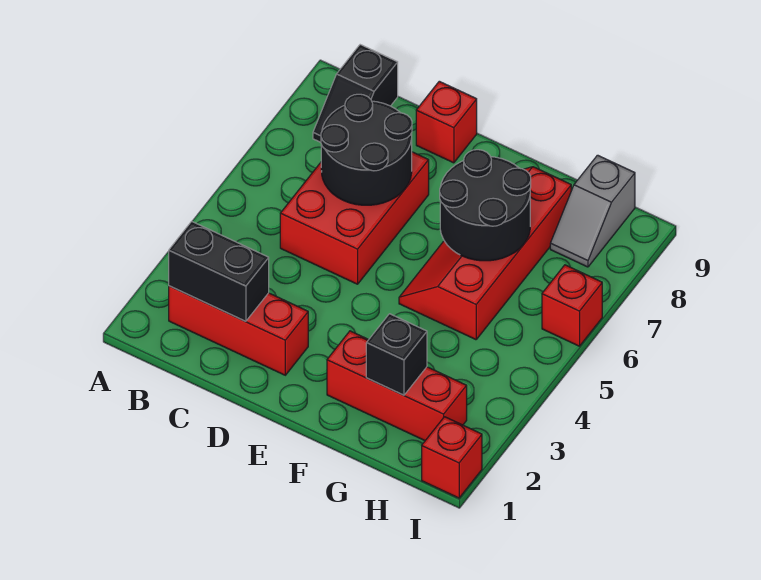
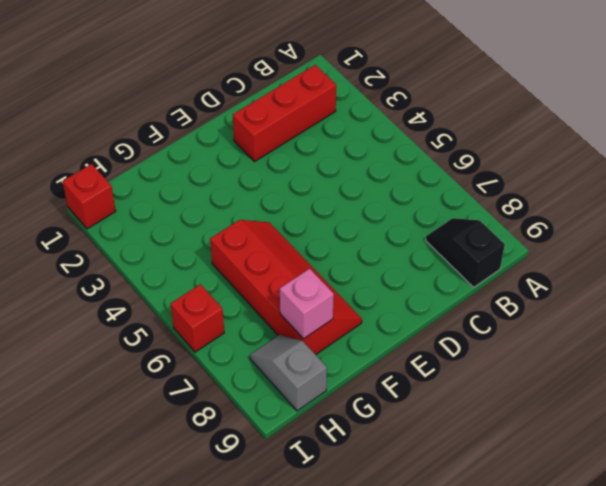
pink brick G8 level 2 -> none
none -> red brick C5:D7 level 1
none -> red brick D9 level 1
none -> red brick F2:H2 level 1

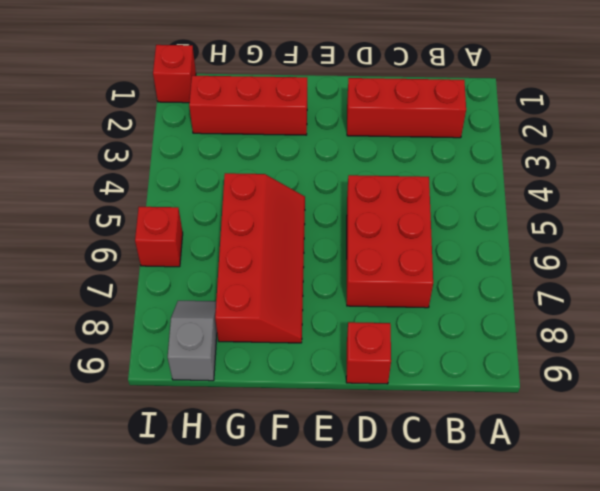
none -> black slope B8:B9 level 1 top 9
none -> black brick B2:C2 level 2
none -> black round brick C6:D7 level 2

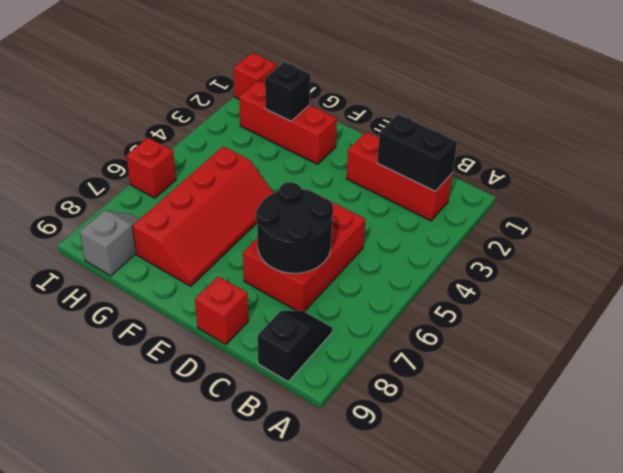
none -> black round brick F6:G7 level 2

